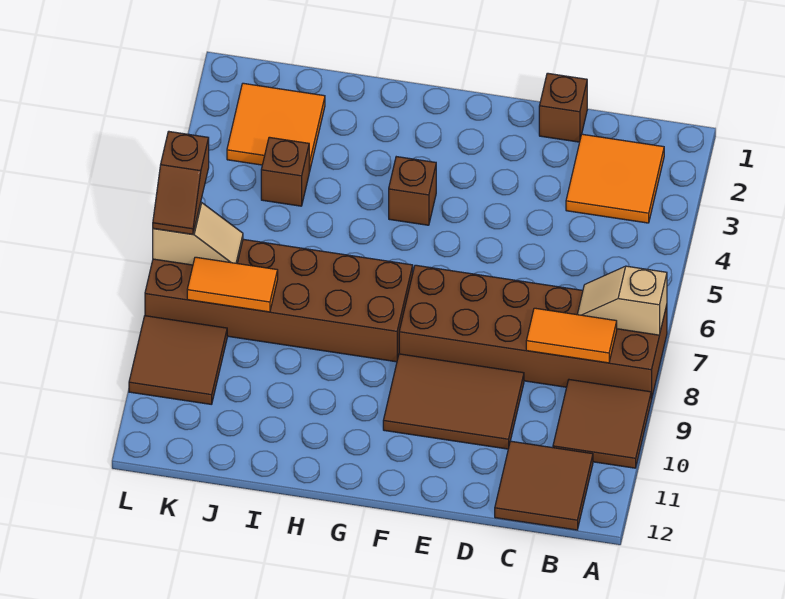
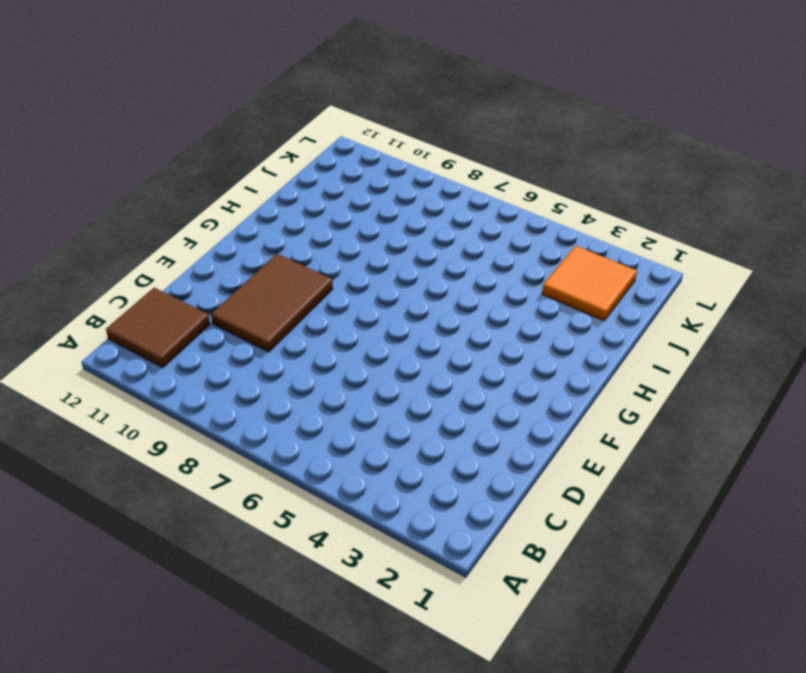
none -> brown brick A7:F8 level 1
none -> brown tile A9:B10 level 1
none -> orange tile B2:C3 level 1

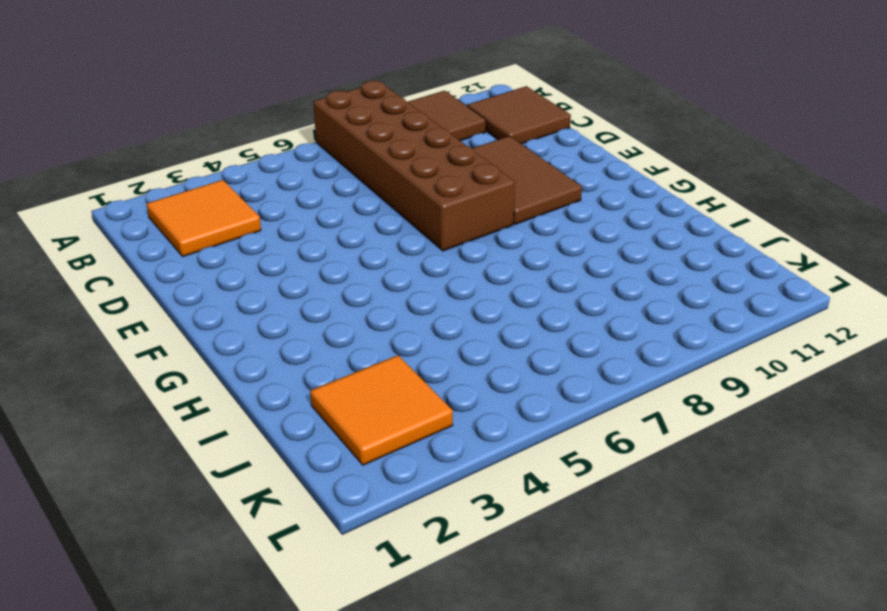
none -> brown brick D1 level 1
none -> brown brick G4 level 1
none -> brown brick G7:L8 level 1

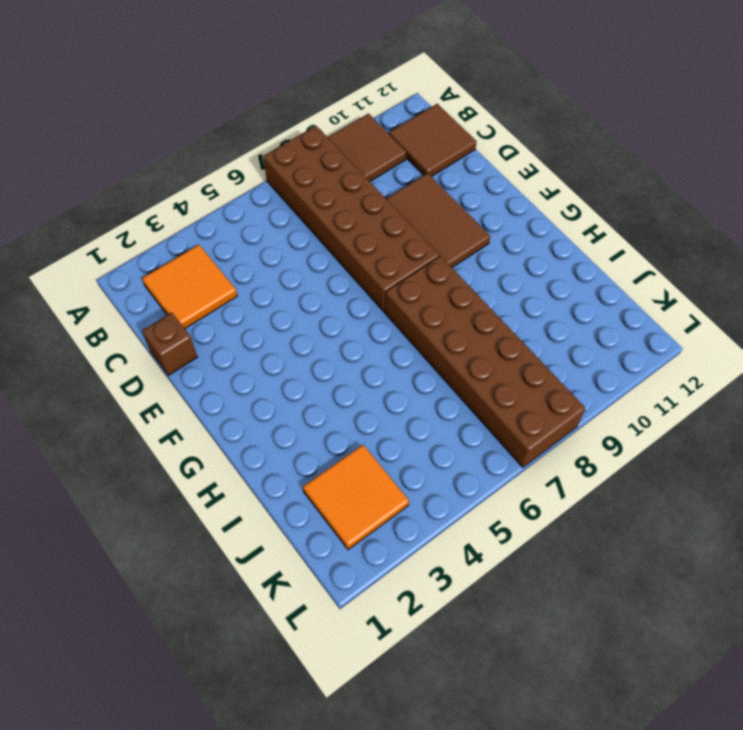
none -> brown brick G4 level 1
none -> brown brick J4 level 1
none -> brown tile K9:L10 level 1

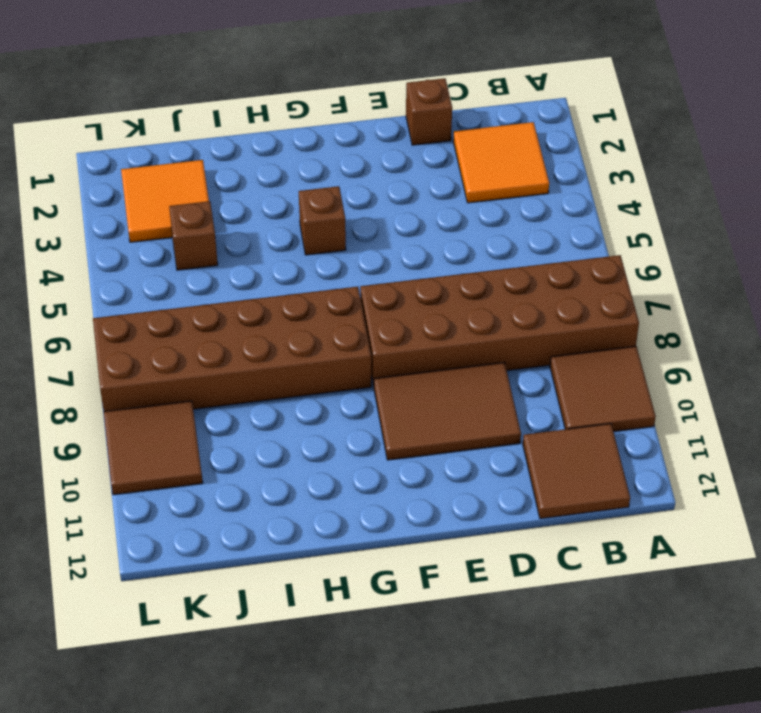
none -> tan slope A7:B7 level 2 top A
none -> orange tile B8:C8 level 2
none -> orange tile J8:K8 level 2

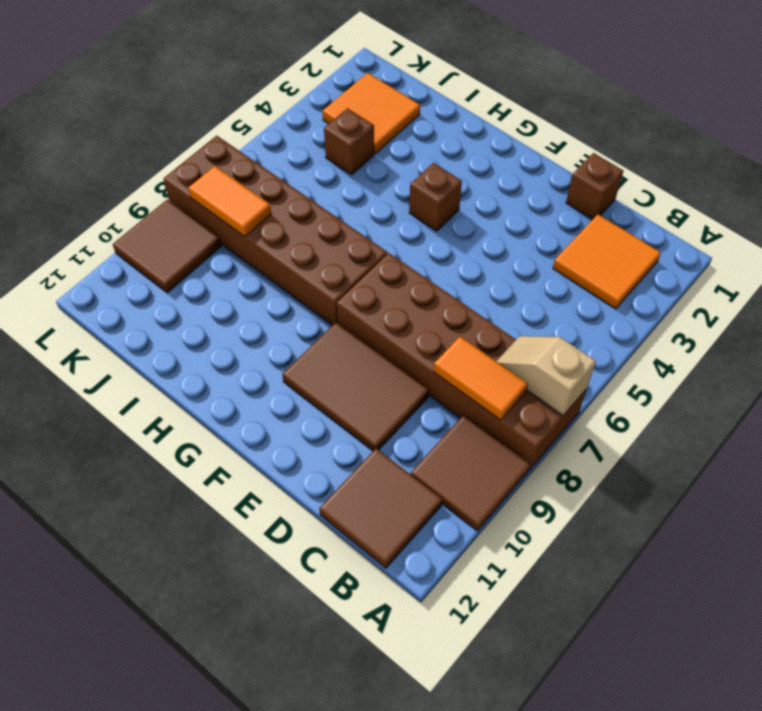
none -> tan slope K7:L7 level 2 top L
none -> brown slope L6:L7 level 3 top 6

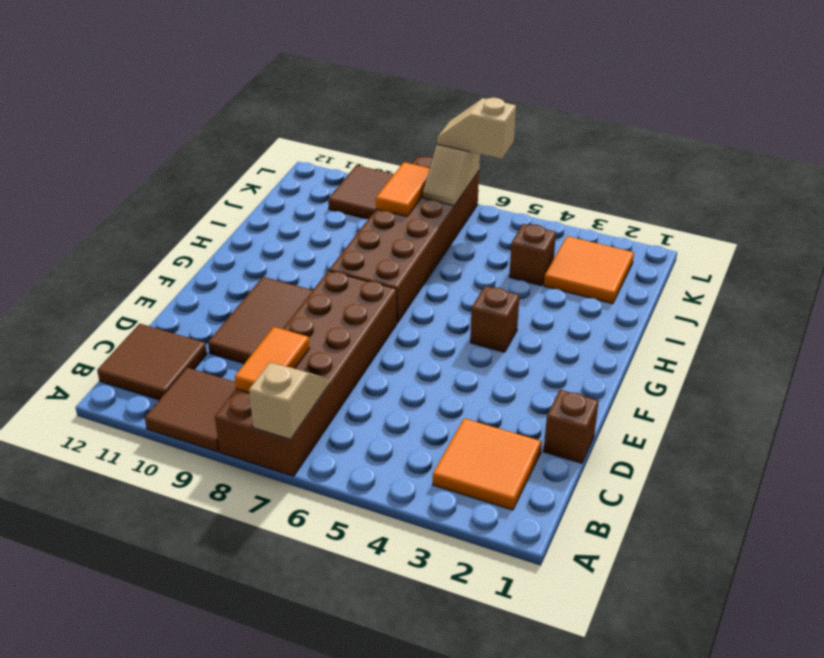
tan slope L6:L7 level 3 top 6 -> brown slope L6:L7 level 3 top 6

